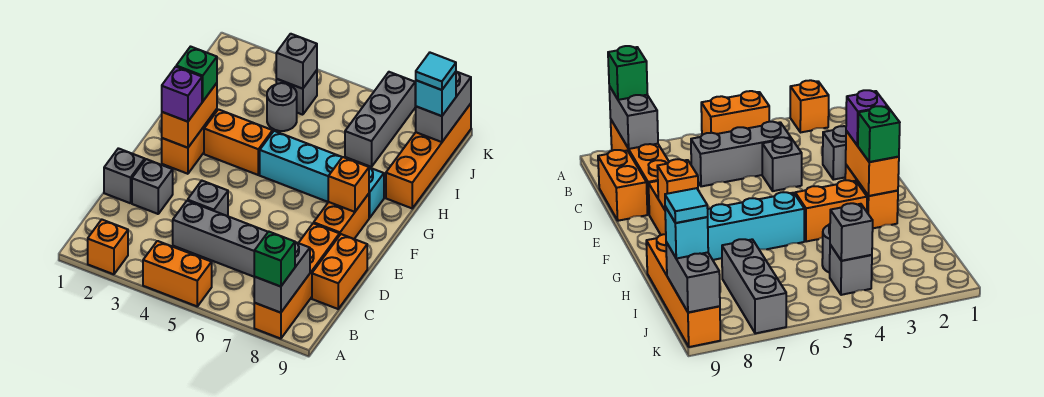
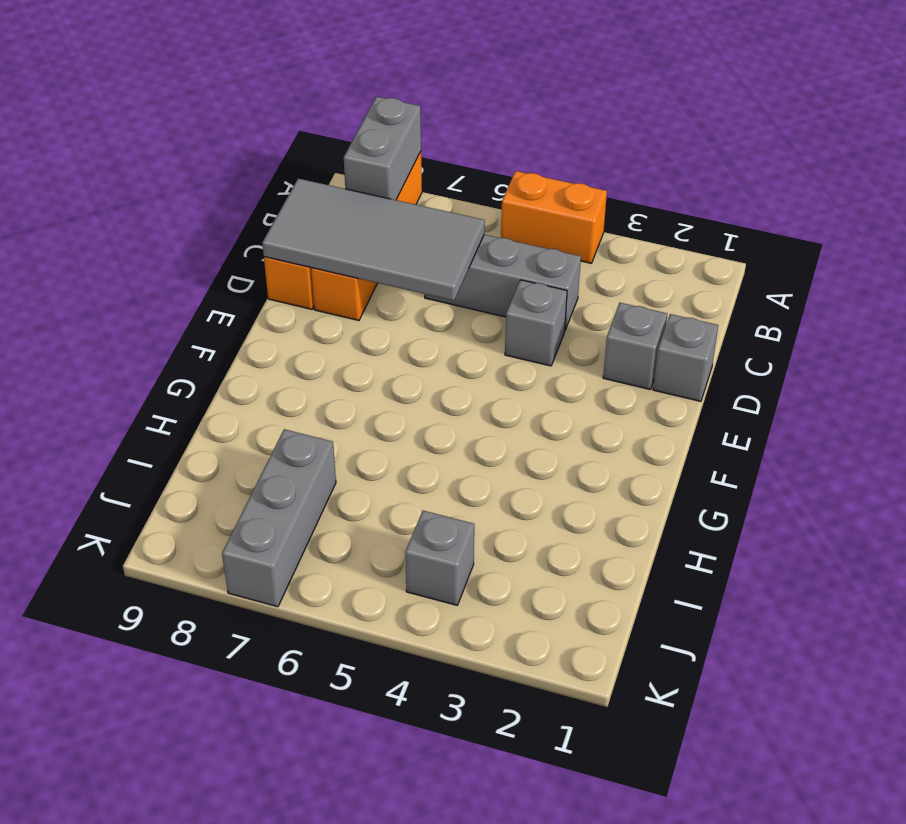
grey tile C6:D9 level 2 -> none
none -> orange brick A2 level 1
none -> orange brick E8:F8 level 1
none -> orange brick F2:G2 level 1

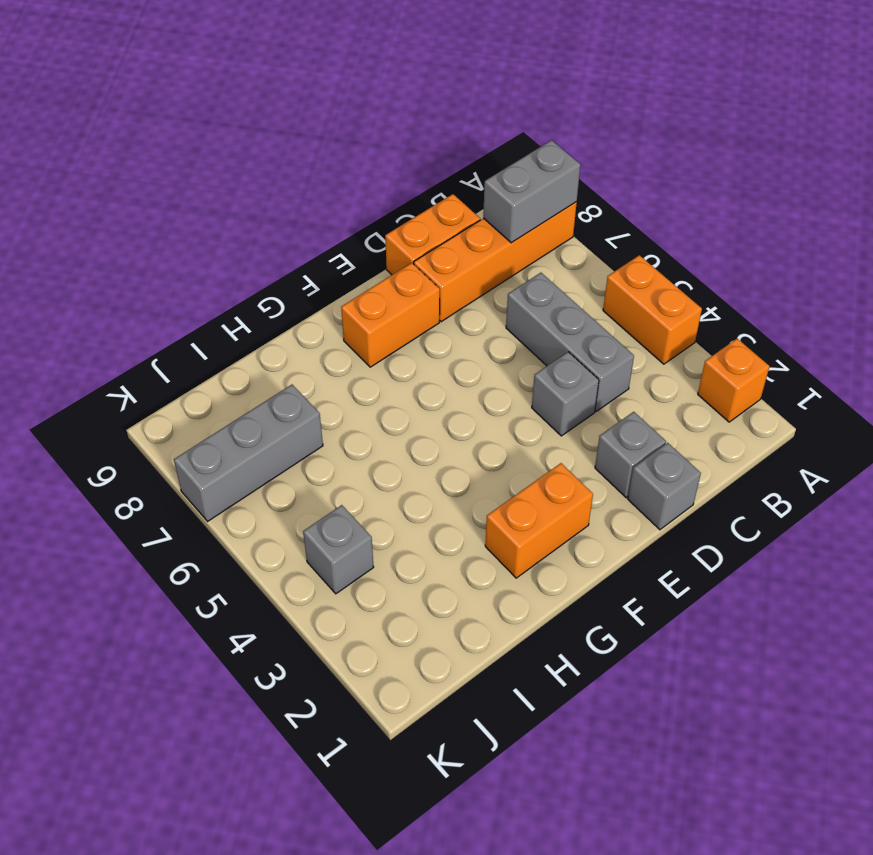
none -> orange brick G3:G4 level 1
none -> cyan brick G5:G8 level 1
none -> orange brick H9:K9 level 1

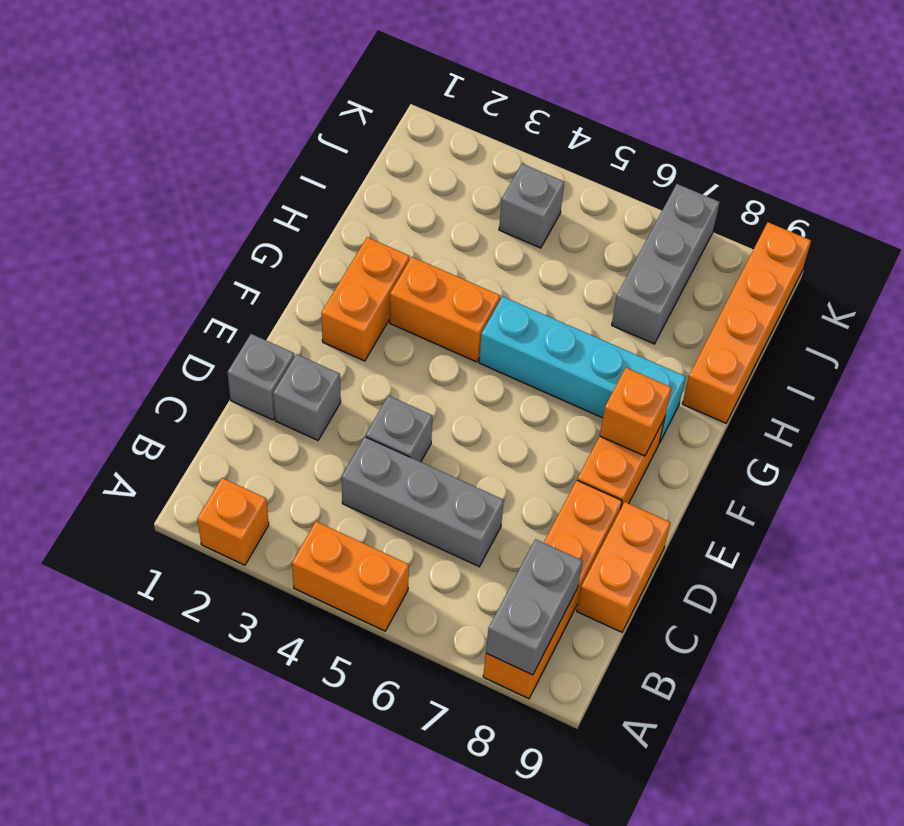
none -> grey round brick I4 level 1
none -> orange brick F2:G2 level 2
none -> grey brick J4 level 2

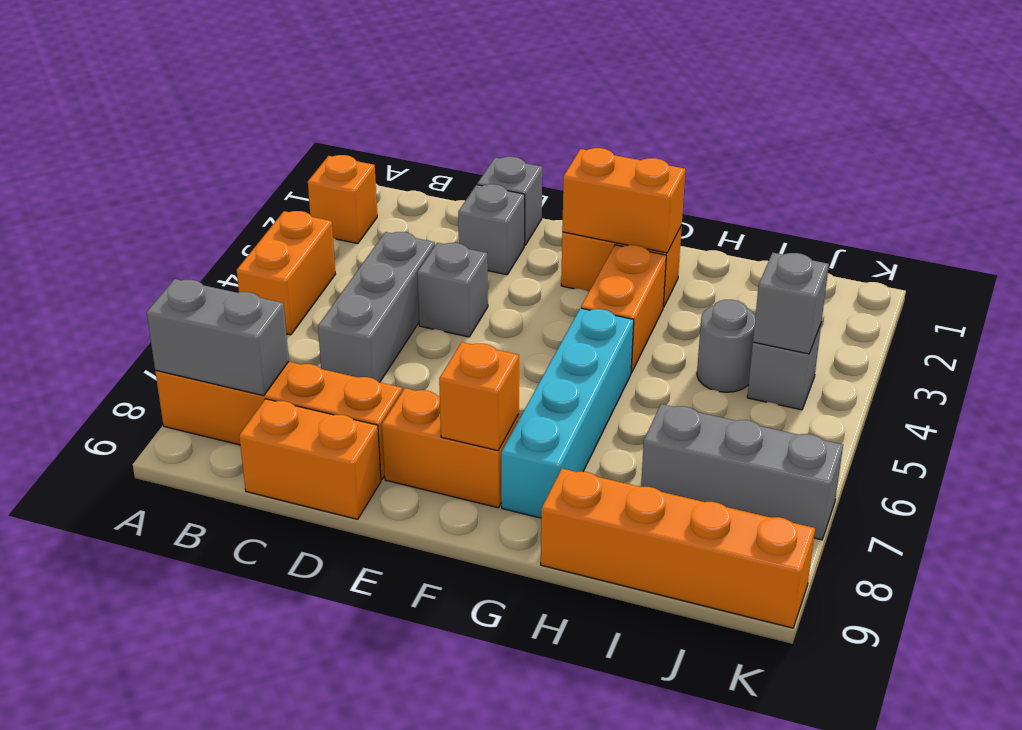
none -> grey brick J9:K9 level 2
none -> green brick A8 level 3
none -> purple brick F2 level 3

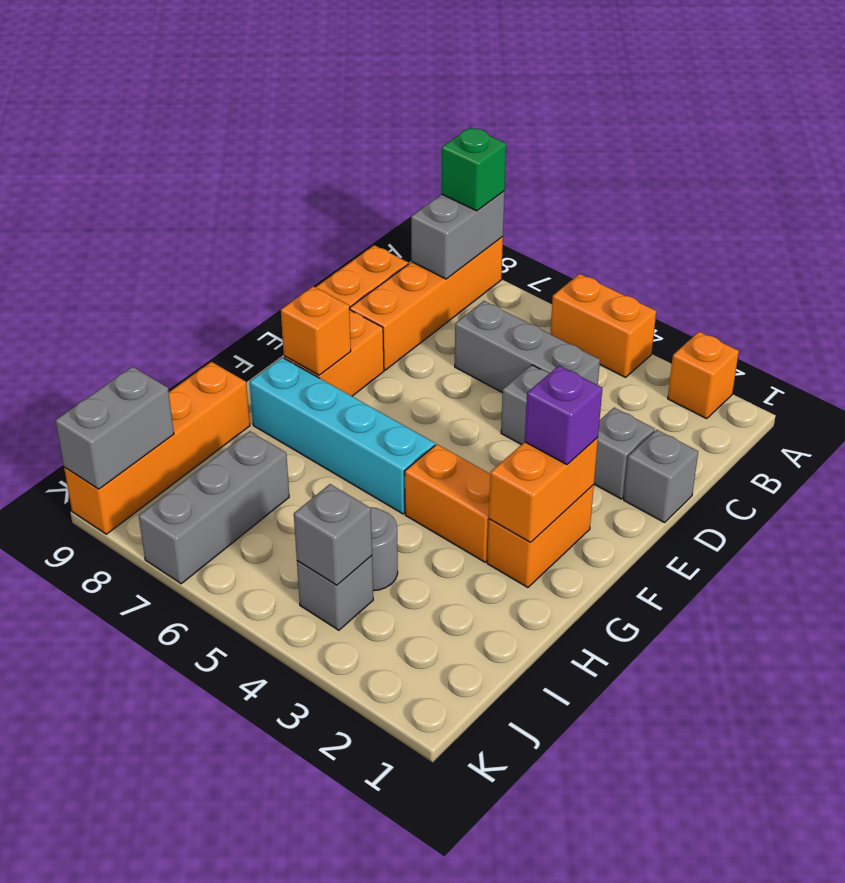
none -> green brick G2 level 3
none -> cyan brick J9 level 3
none -> cyan tile J9 level 4

